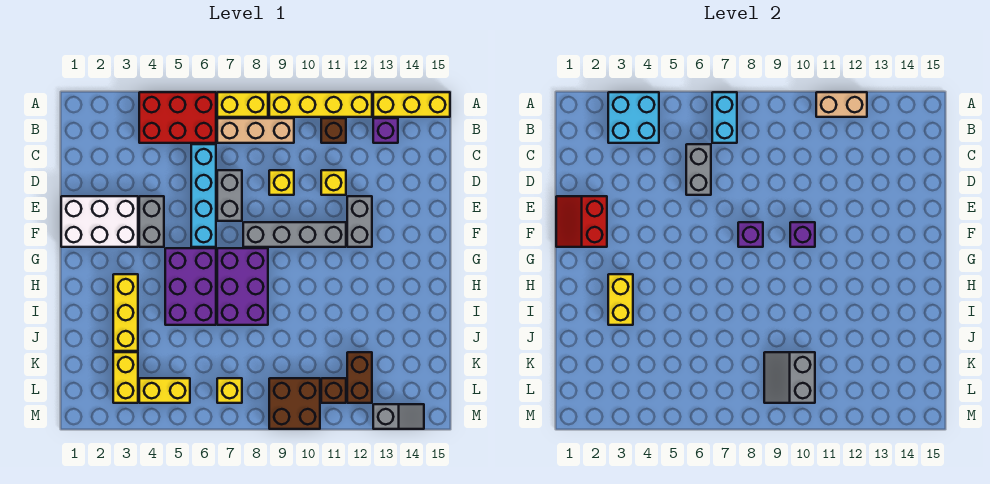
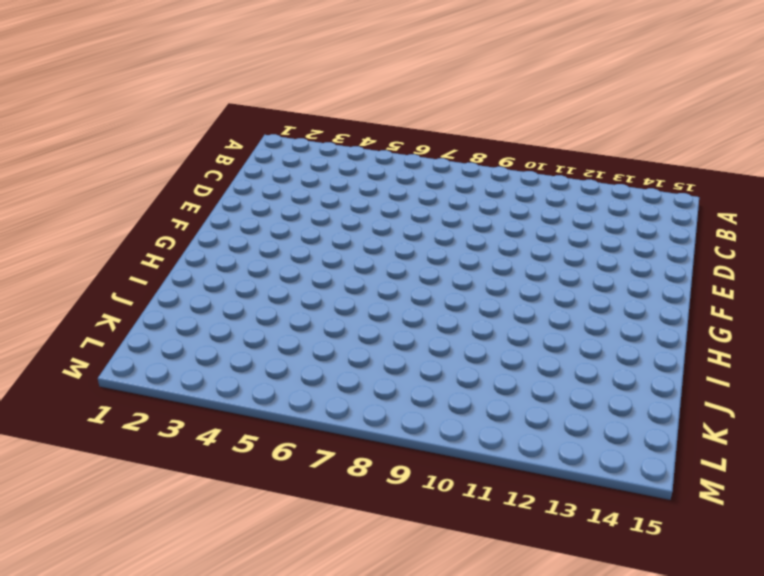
none -> red brick A4:B6 level 1
none -> yellow brick A7:A8 level 1
none -> yellow brick A9:A12 level 1
none -> yellow brick A13:A15 level 1

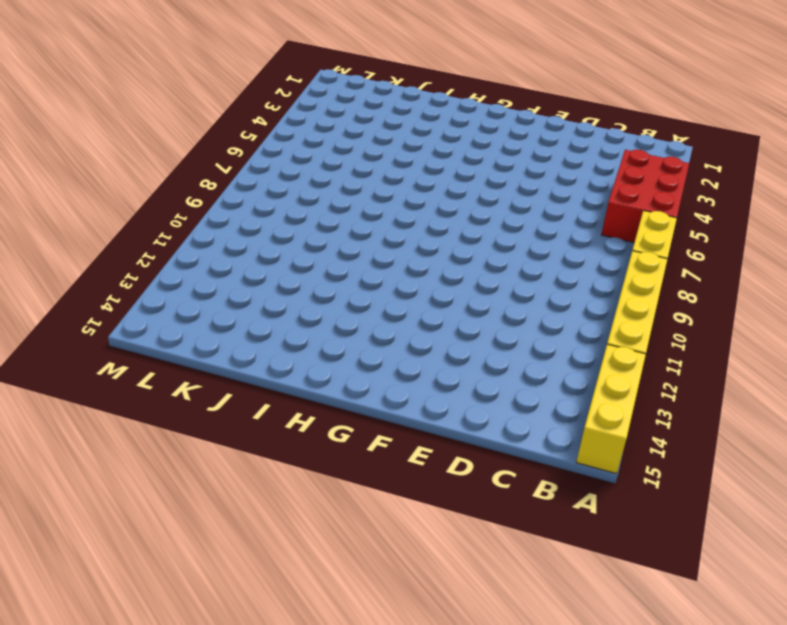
none -> tan brick B7:B9 level 1
none -> brown brick B11 level 1
none -> purple brick B13 level 1
none -> cyan brick C6:F6 level 1

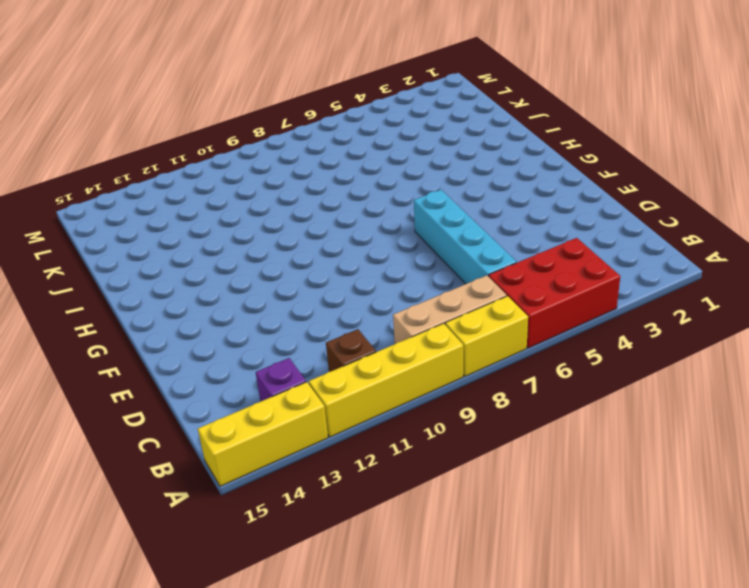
none -> grey brick D7:E7 level 1
none -> yellow brick D9 level 1
none -> yellow brick D11 level 1
none -> white brick E1:F3 level 1

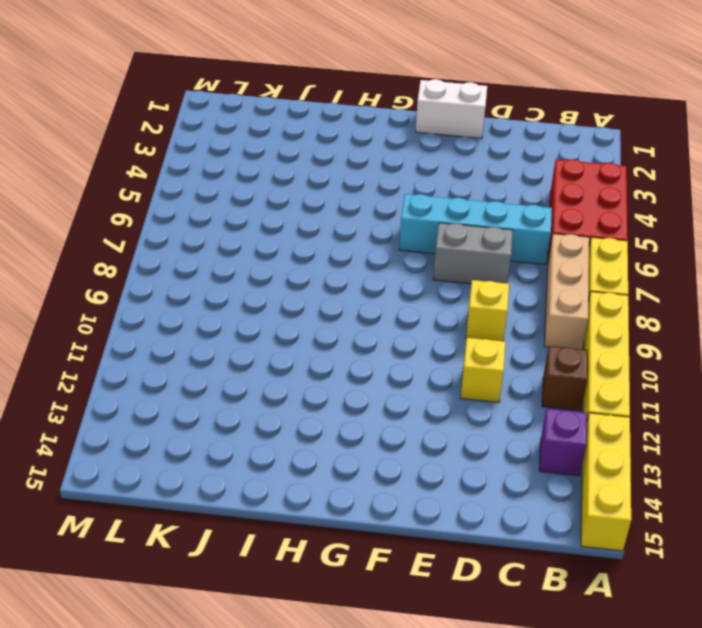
white brick E1:F1 level 1 -> white brick E1:F3 level 1
none -> grey brick E4:F4 level 1
none -> grey brick E12:F12 level 1
none -> grey brick F8:F11 level 1
none -> purple brick G5:I6 level 1

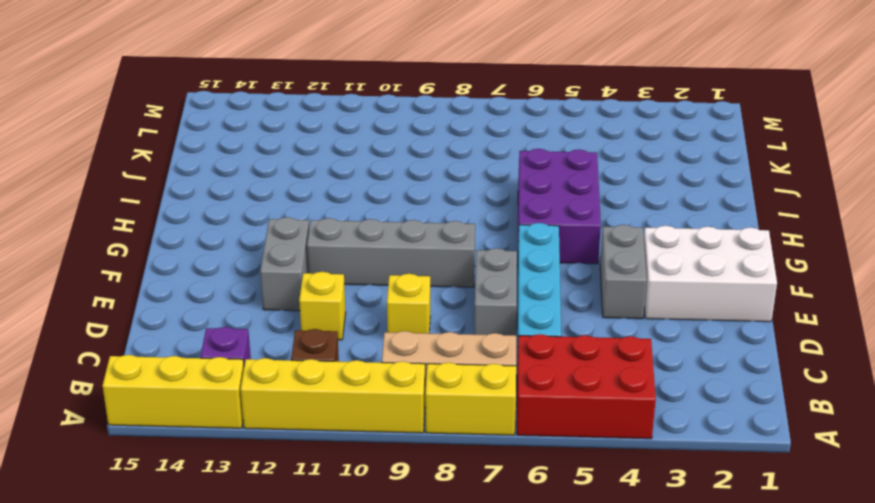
none -> purple brick G7:I8 level 1
none -> yellow brick H3:J3 level 1
none -> yellow brick K3:L3 level 1
none -> brown brick K12:L12 level 1

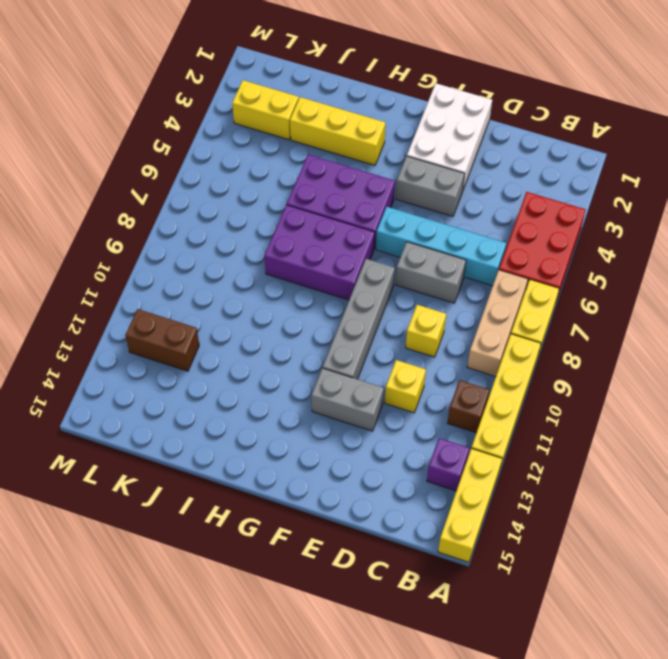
none -> yellow brick L4:L5 level 1
none -> yellow brick L7 level 1
none -> brown brick L9:M10 level 1
none -> brown brick L11 level 1

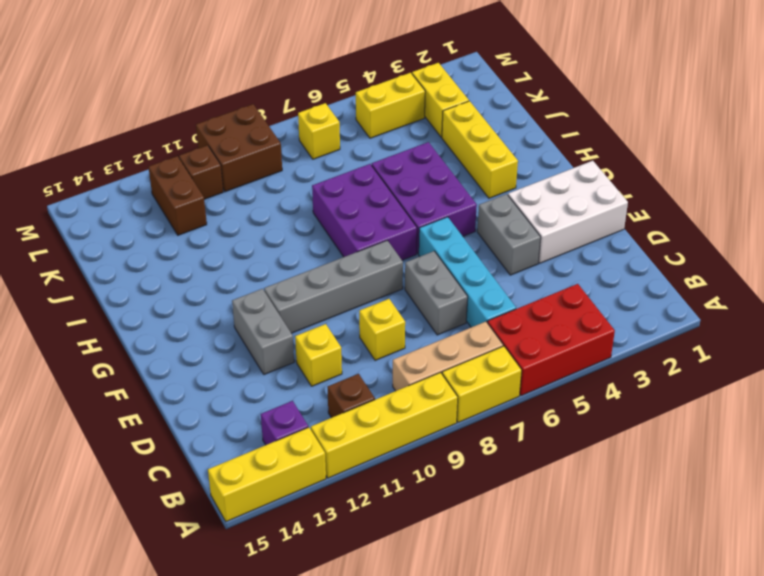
none -> grey slope M13:M14 level 1 top 13
none -> cyan brick A3:B4 level 2
none -> cyan brick A7:B7 level 2
none -> tan brick A11:A12 level 2

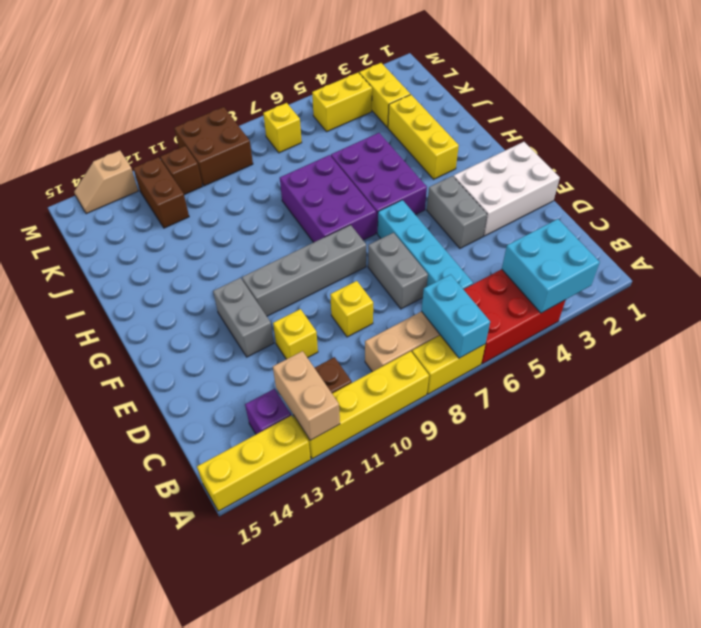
tan brick A12:B12 level 2 -> tan brick A11:A12 level 2
tan slope M13:M14 level 1 top 13 -> grey slope M13:M14 level 1 top 13
none -> grey brick C6:D6 level 2
none -> red slope E1:F2 level 2 top 2
none -> purple brick F8 level 2
none -> purple brick F10 level 2

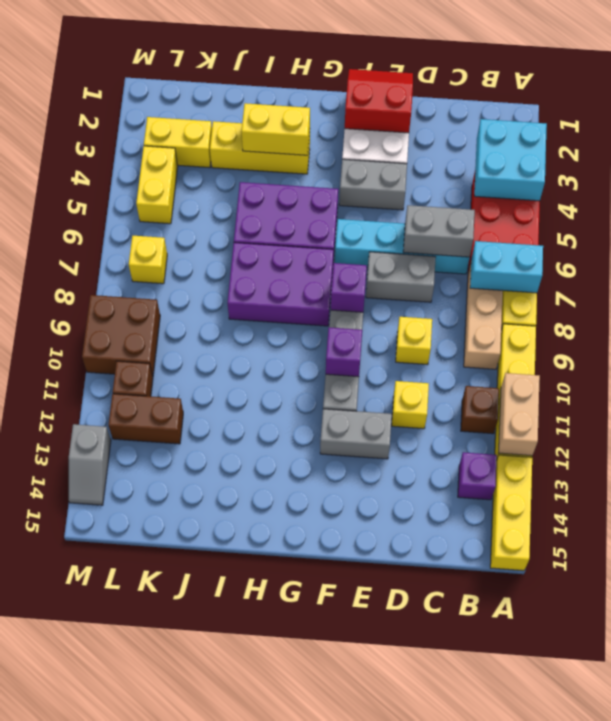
none -> grey slope K9:L10 level 2 top 10

